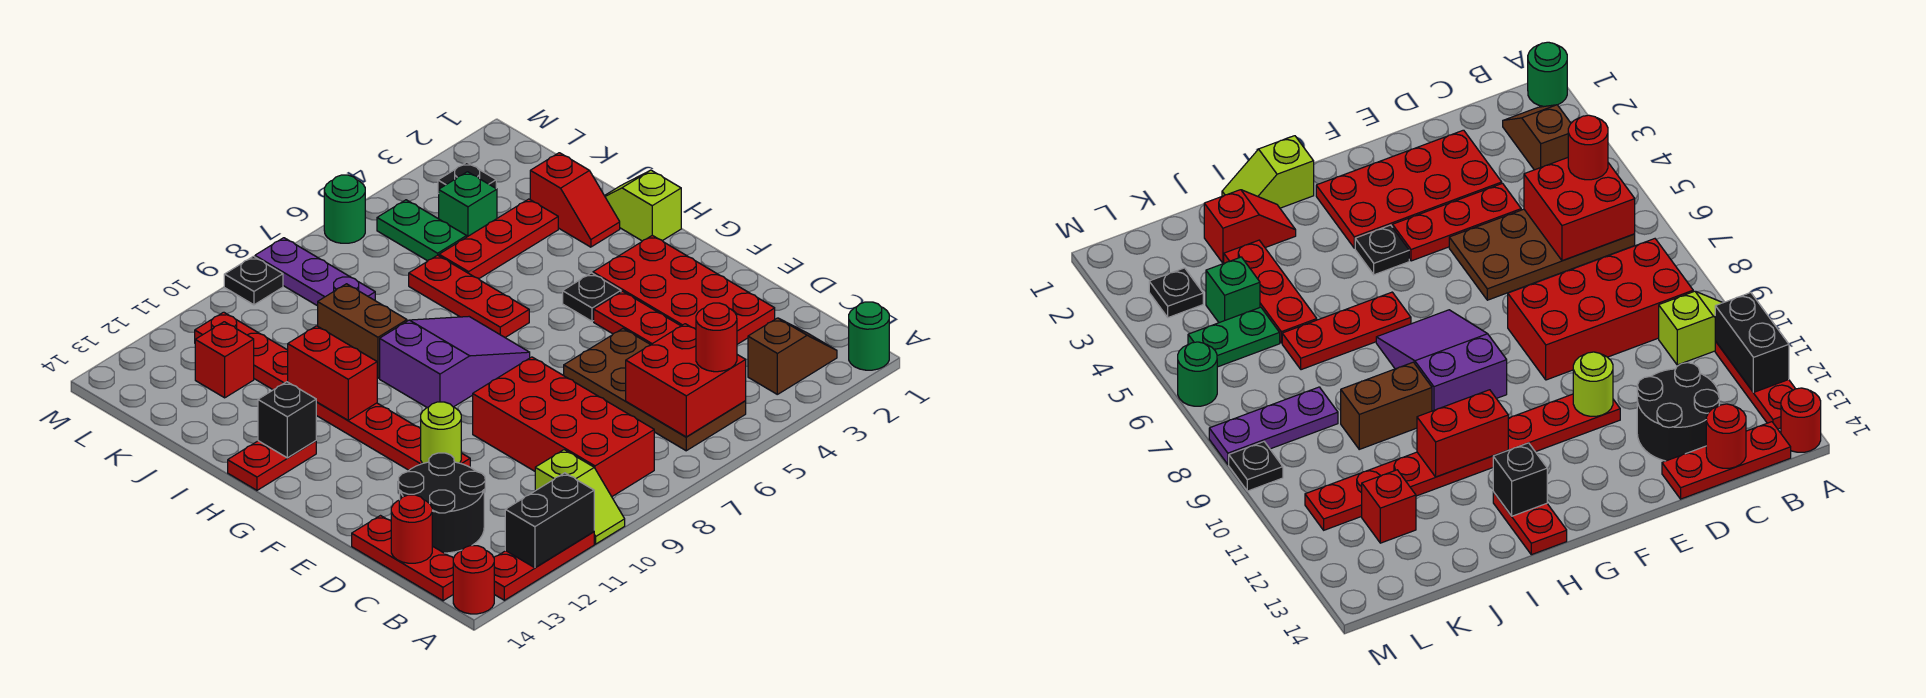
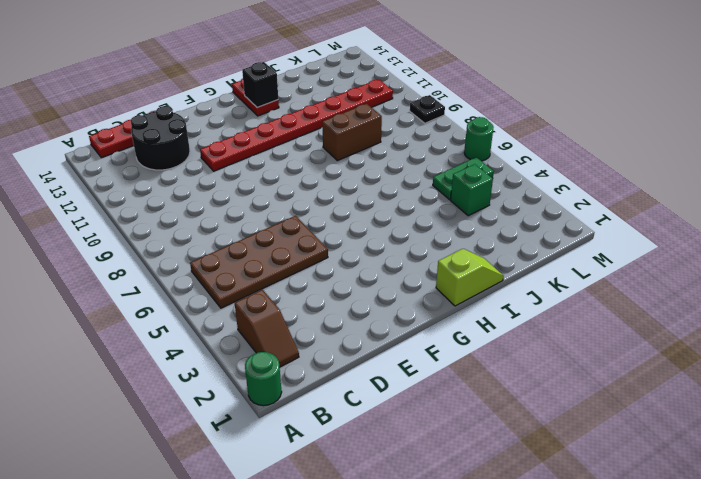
none -> lime slope A10:B10 level 1 top B
none -> red plate A11:A13 level 1
none -> red round brick A14 level 1
none -> red brick B8:E9 level 1

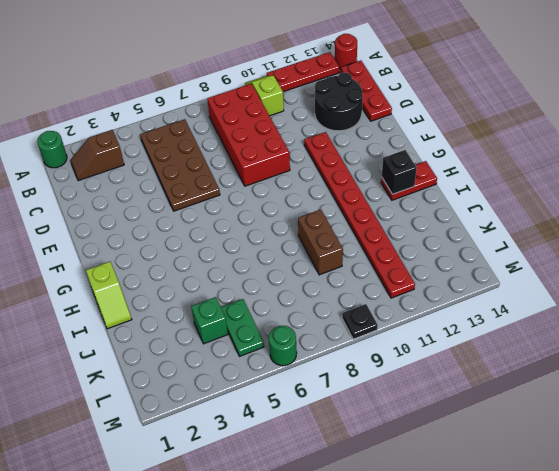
none -> red plate D2:G3 level 1
none -> red plate D4:F4 level 1
none -> black plate G4 level 1
none -> purple slope G7:H9 level 1 top 9

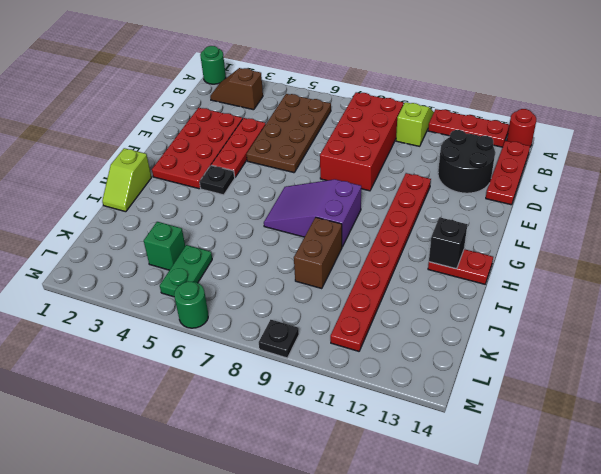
none -> red plate H6:J6 level 1
none -> red slope I2:J2 level 1 top J
none -> red plate J3:J5 level 1
none -> purple plate K8:M8 level 1

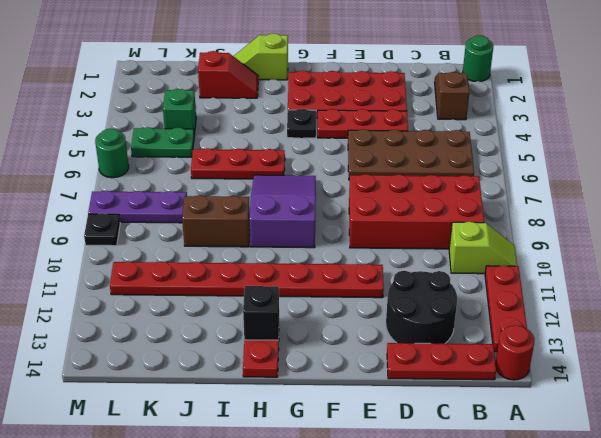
none -> red plate J3:J5 level 1
none -> red brick K12 level 1
none -> black plate L3 level 1
none -> black brick A11:A12 level 2

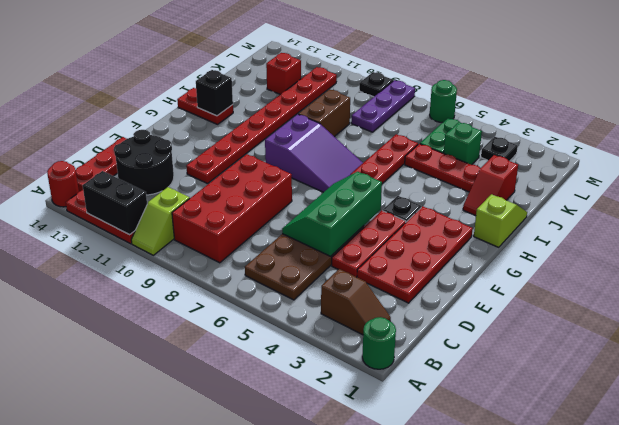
green slope D5:F6 level 2 top 5 -> none
none -> red brick B5:C6 level 2
none -> red round brick C14 level 2
none -> lime round brick E11 level 2
none -> red brick H11:I11 level 2

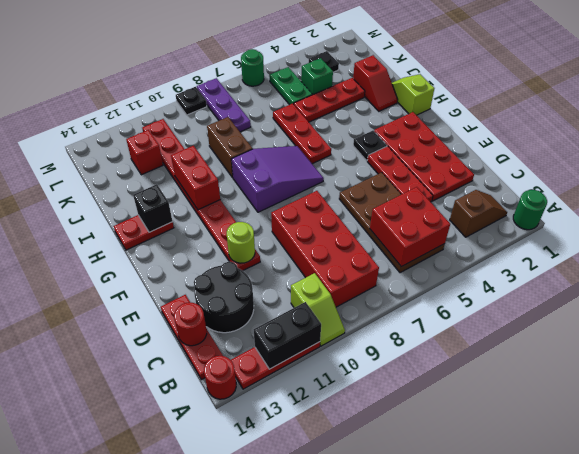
none -> red round brick B5 level 3

